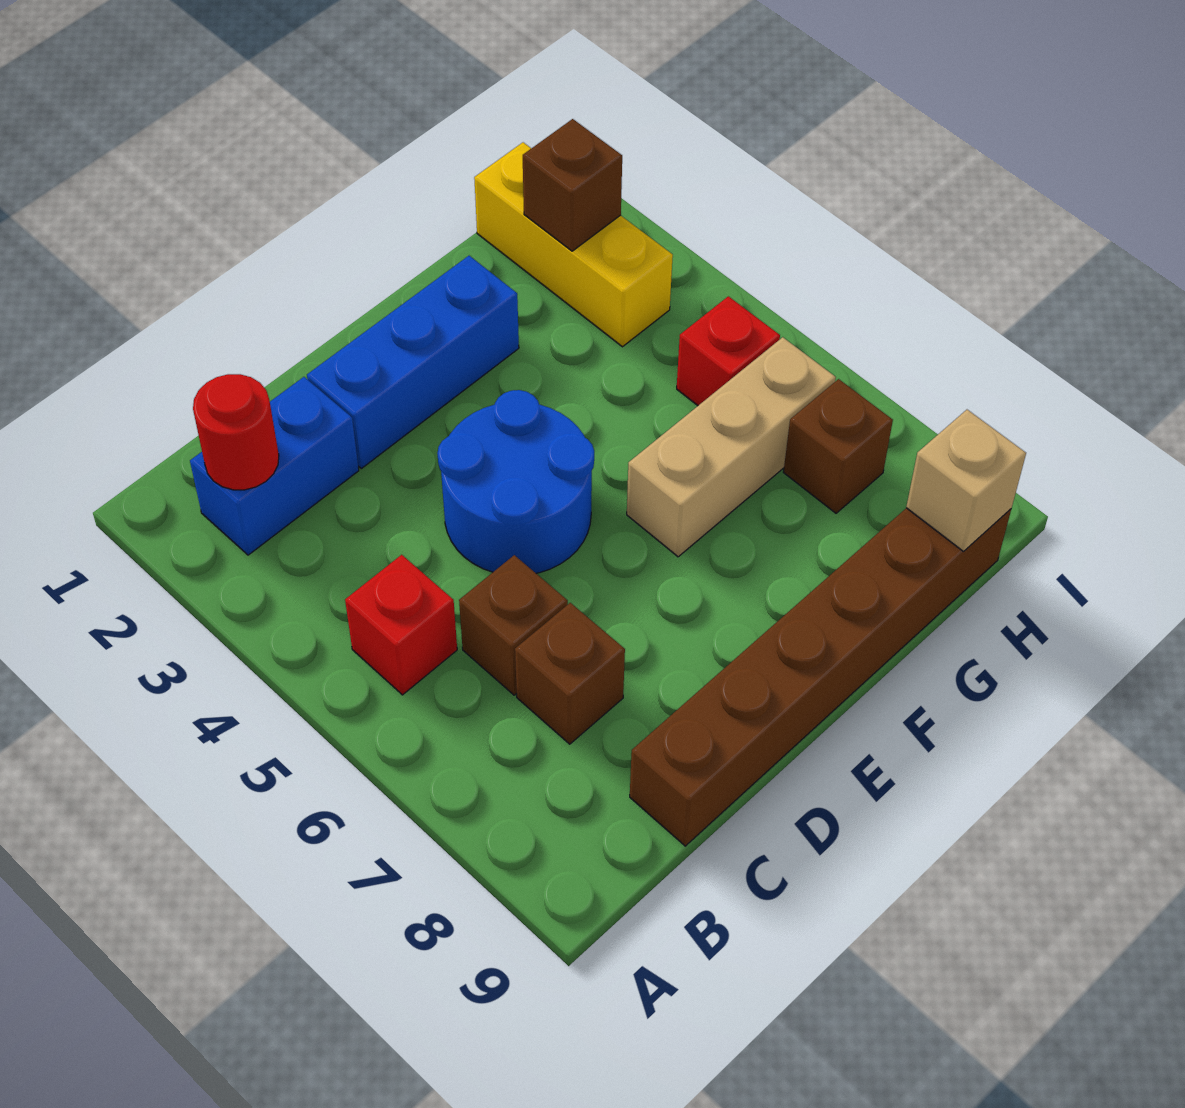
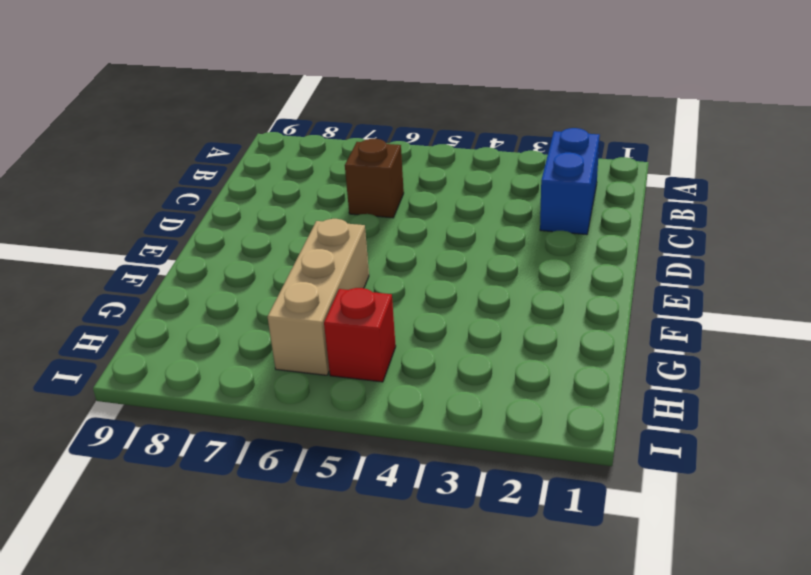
none -> red brick B5 level 1
none -> brown brick C7 level 1
none -> brown brick C9:H9 level 1

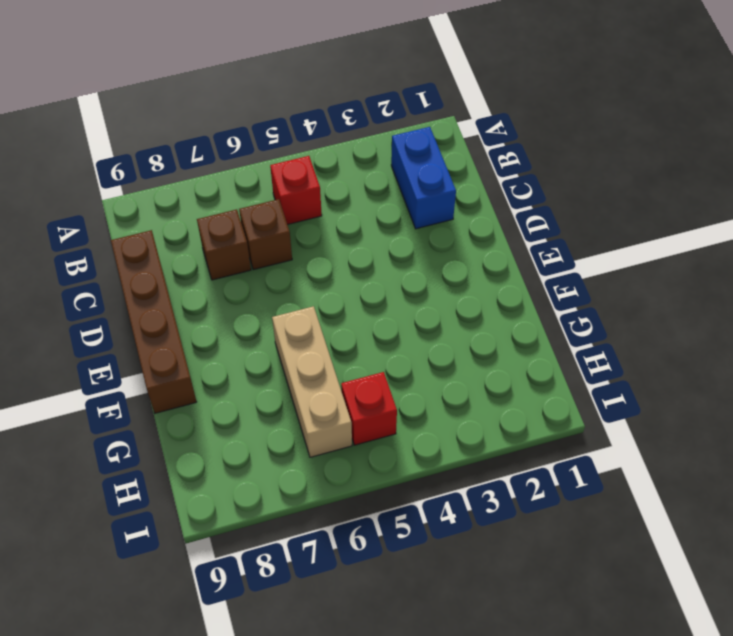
brown brick C9:F9 level 1 -> brown brick C9:H9 level 1
none -> blue brick D2:F2 level 1
none -> blue round brick D4:E5 level 1
none -> yellow brick H1:H3 level 1

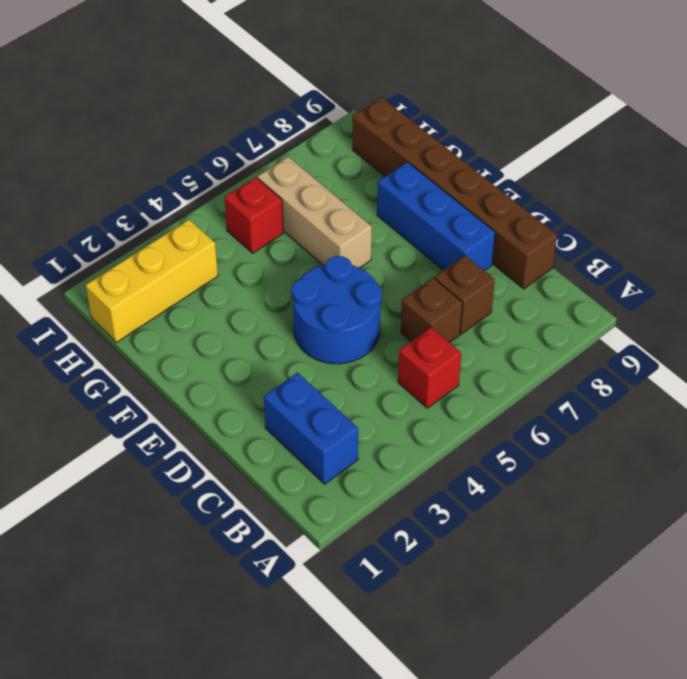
blue brick D8:F8 level 1 -> blue brick D2:F2 level 1
none -> brown brick H7 level 1
none -> red round brick B2 level 2
none -> brown brick H2 level 2

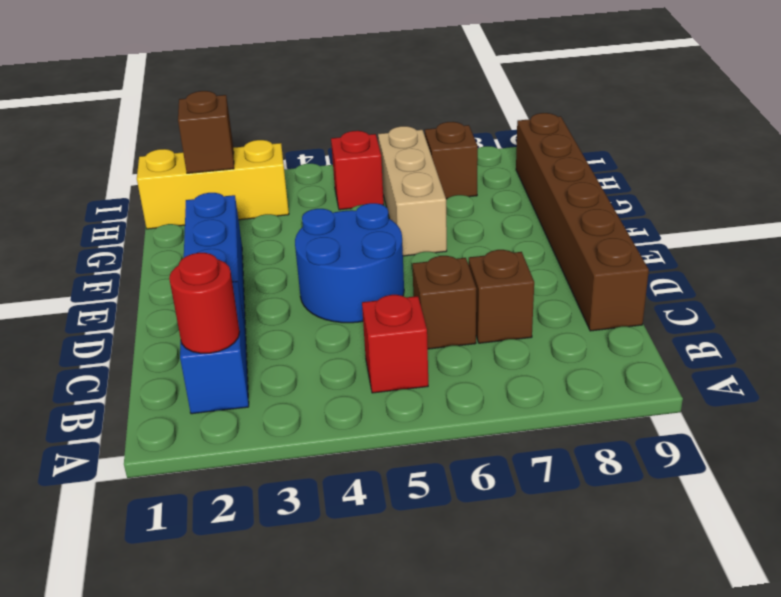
none -> tan brick H9 level 2

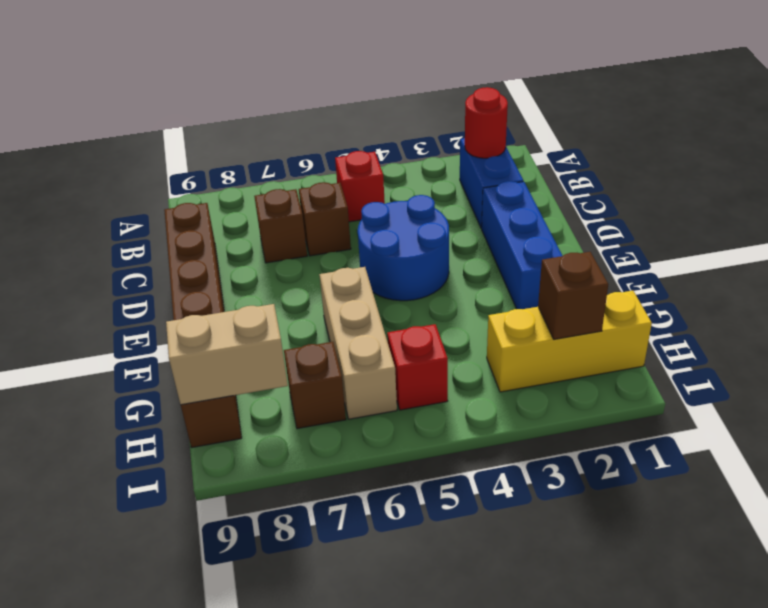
tan brick H8:H9 level 2 -> tan brick H9 level 2

